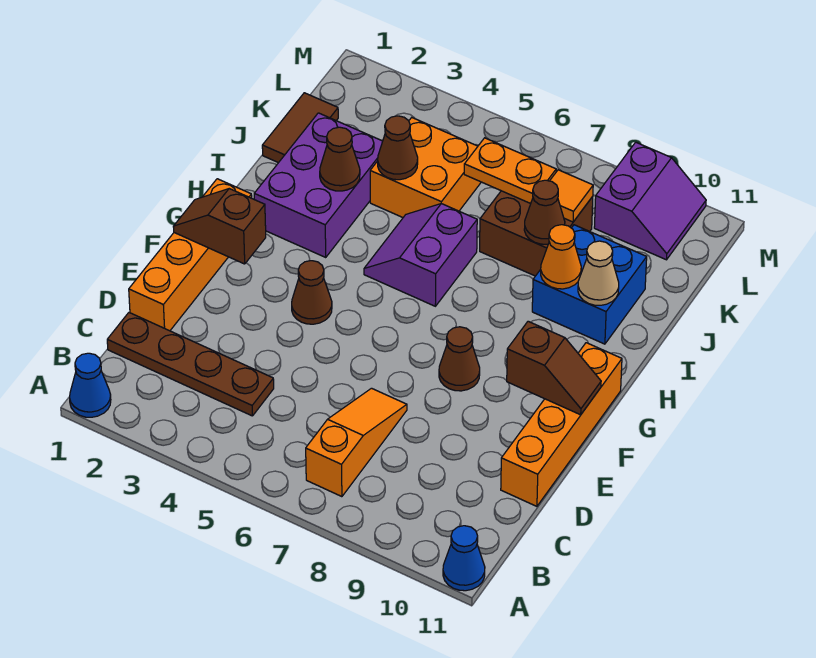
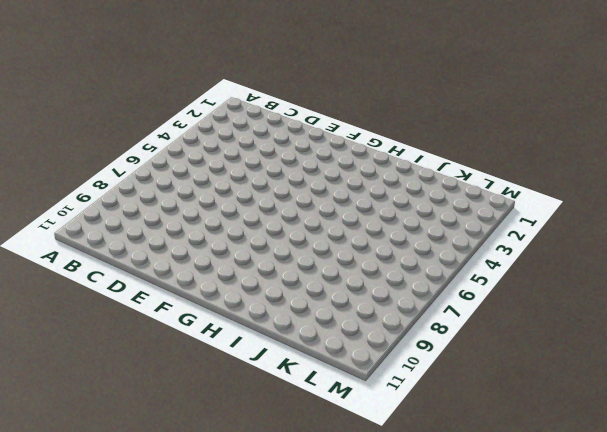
none -> blue cone A1 level 1
none -> blue cone A11 level 1
none -> orange slope B7:D7 level 1 top B

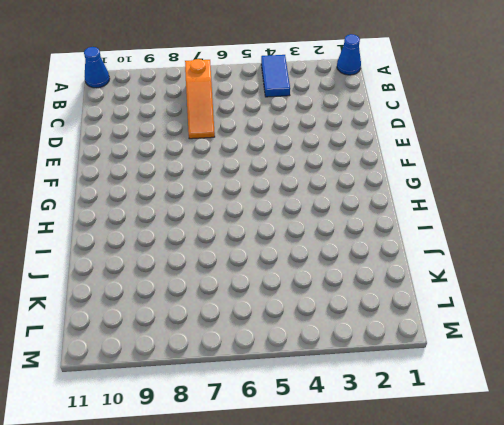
blue tile A4:B4 level 1 -> none
none -> brown plate C1:C4 level 1
none -> orange brick D1:G1 level 1
none -> orange brick D11:G11 level 1

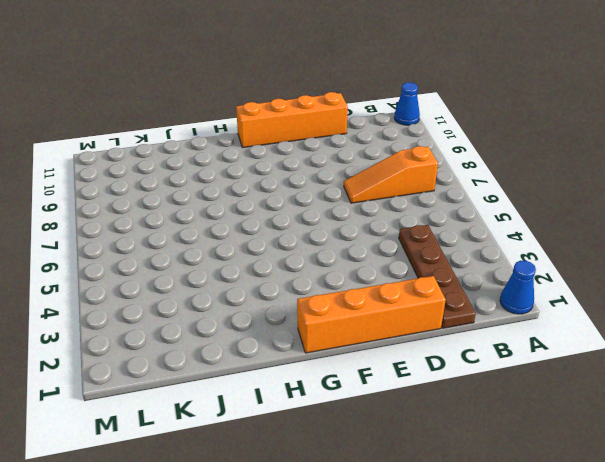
none -> brown cone F4 level 1
none -> brown cone F8 level 1
none -> purple brick H2:J3 level 1

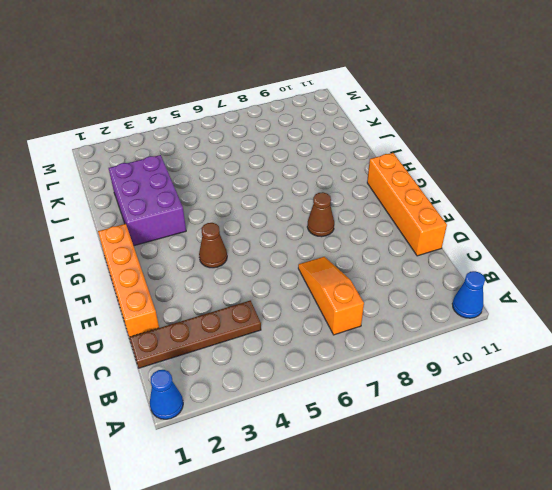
none -> purple slope H5:I6 level 1 top 6
none -> blue brick I9:J10 level 1
none -> brown tile J1:K1 level 1

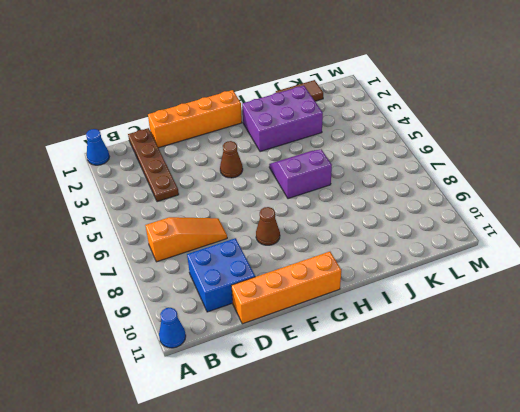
blue brick C9:D10 level 1 -> blue brick I9:J10 level 1
none -> orange brick J4:K5 level 1
none -> brown brick J7:K8 level 1
none -> purple slope L9:M10 level 1 top 9

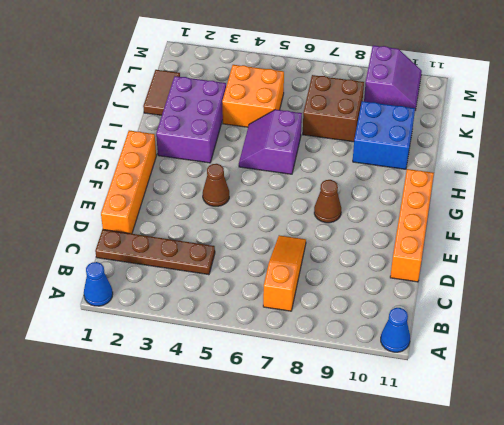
none -> brown slope F1:F2 level 2 top 2
none -> brown slope F10:F11 level 2 top 10
none -> brown cone I3 level 2

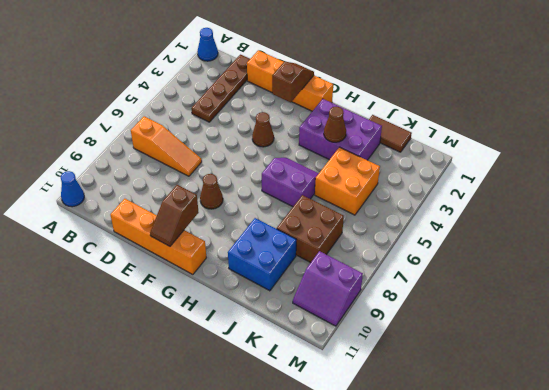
none -> orange cone I9 level 2
none -> tan cone I10 level 2
none -> brown cone J4 level 2

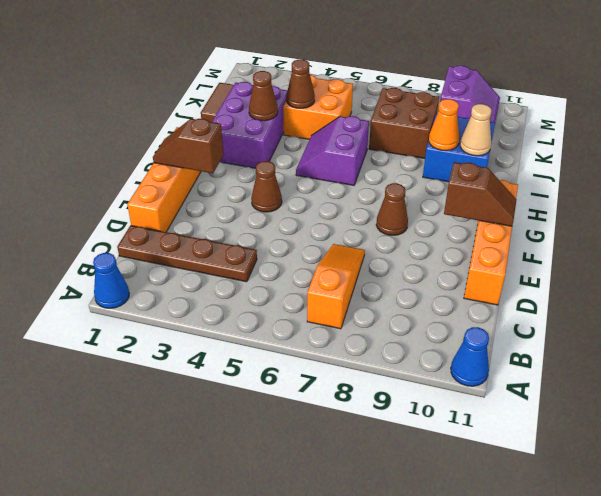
none -> brown cone J8 level 2
none -> orange plate K6:K7 level 2
none -> orange tile K8 level 2

